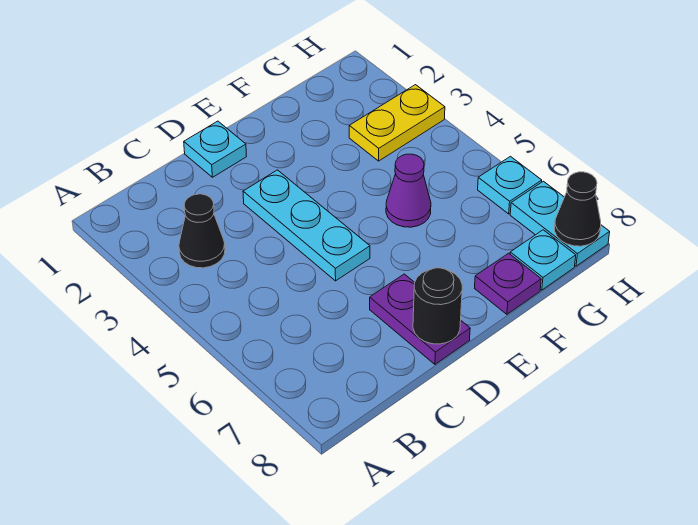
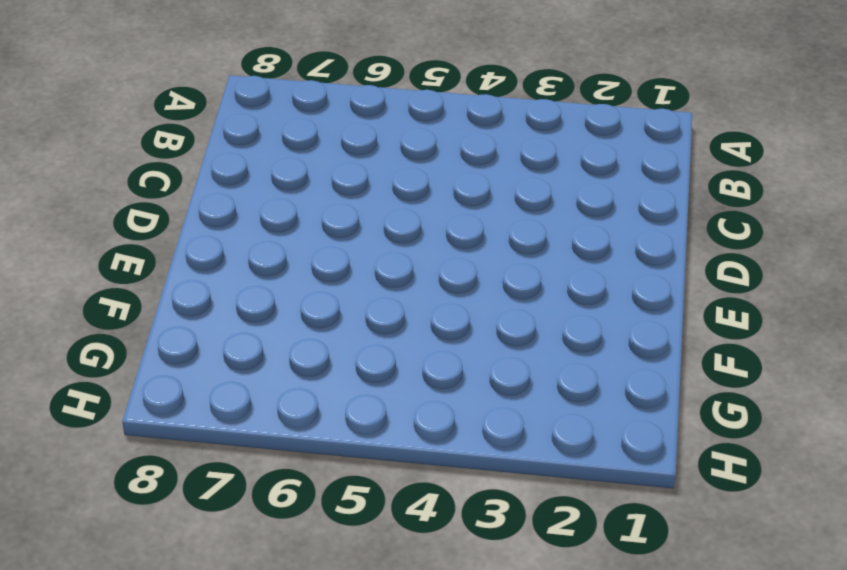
none -> black cone B3 level 1
none -> cyan plate D1 level 1
none -> cyan plate D3:D5 level 1

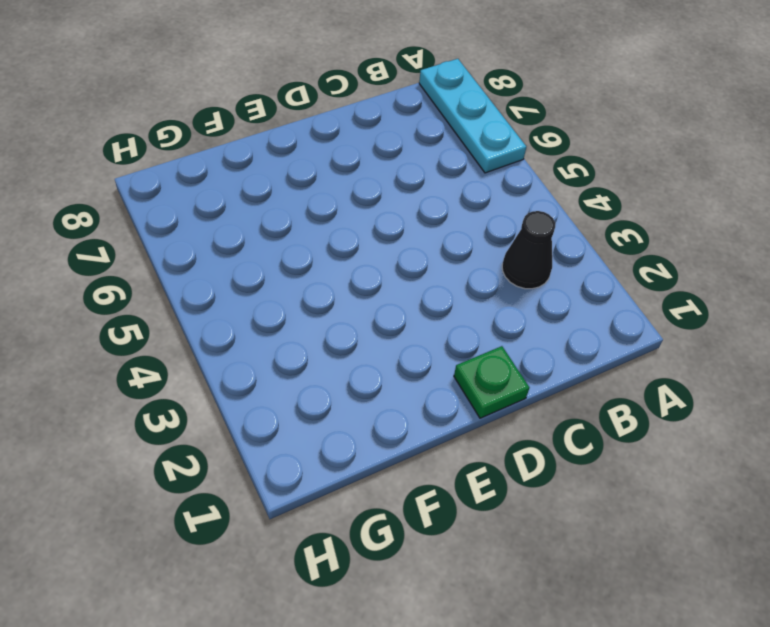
cyan plate A6:A8 level 1 -> cyan plate D3:D5 level 1
green plate D1 level 1 -> cyan plate D1 level 1
none -> purple plate D7:D8 level 1
none -> purple cone F5 level 1
none -> purple plate F8 level 1

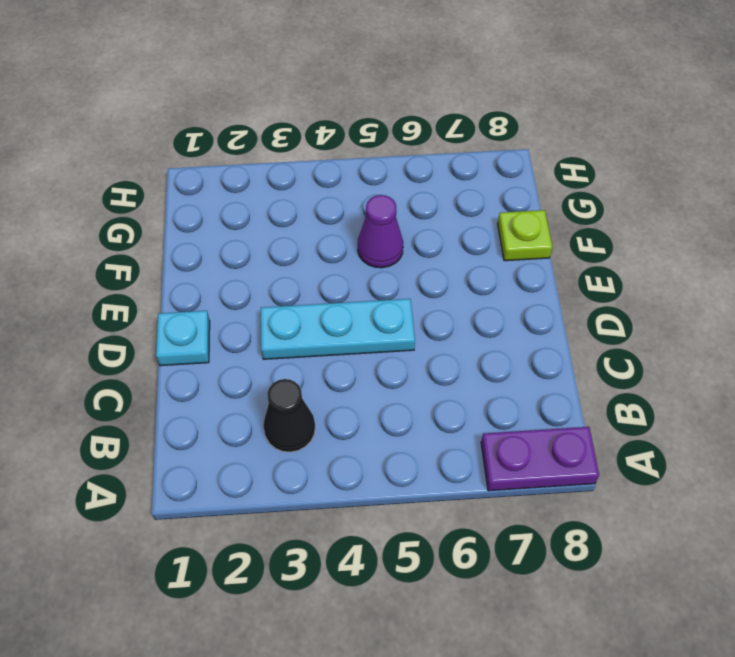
purple plate A7:A8 level 1 -> purple plate D7:D8 level 1
lime plate F8 level 1 -> purple plate F8 level 1
none -> yellow plate G3:H3 level 1
none -> cyan plate G8 level 1
none -> cyan plate H6 level 1

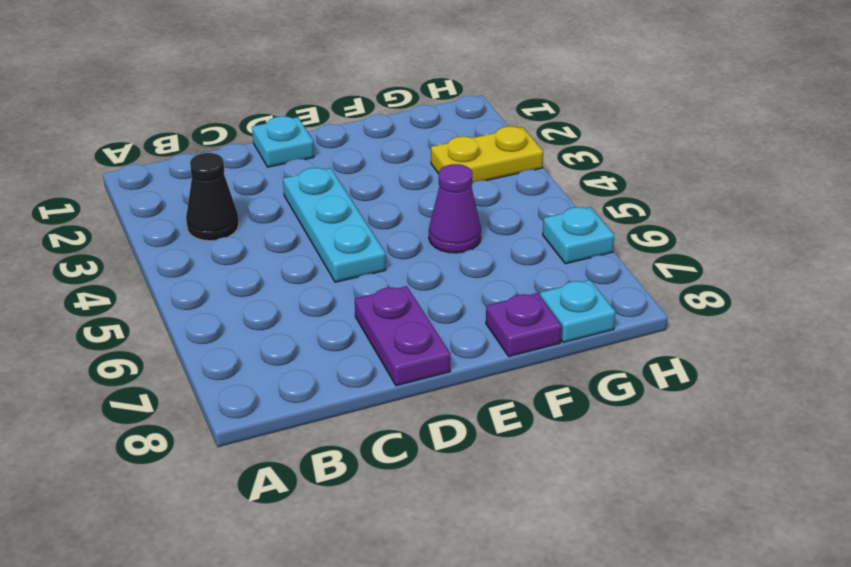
none -> cyan plate H7:H8 level 1
none -> black round brick D8 level 2
none -> black cone H8 level 2

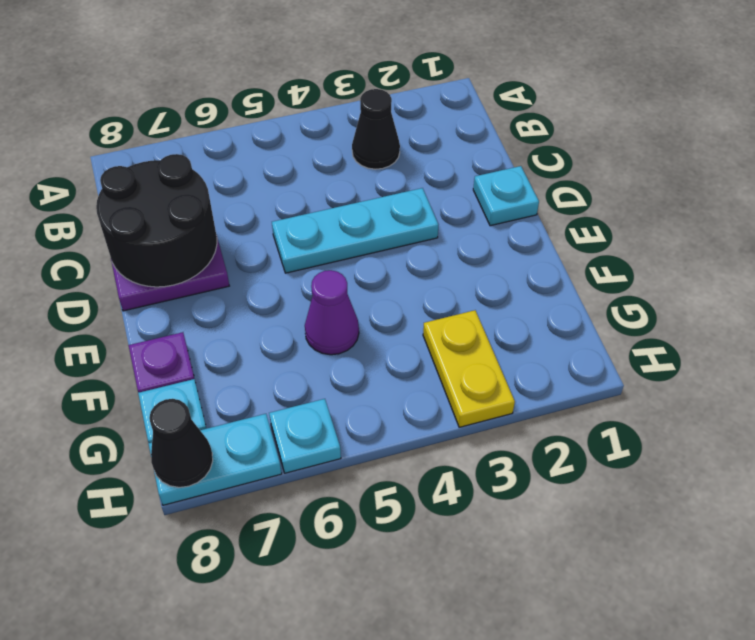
black round brick C7:D8 level 2 -> black round brick D8 level 2

